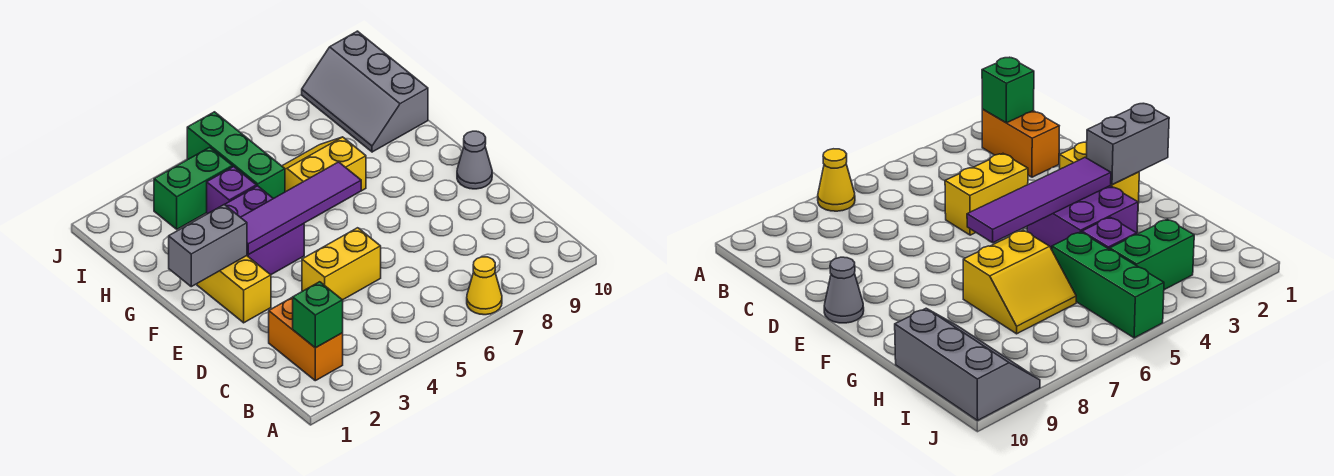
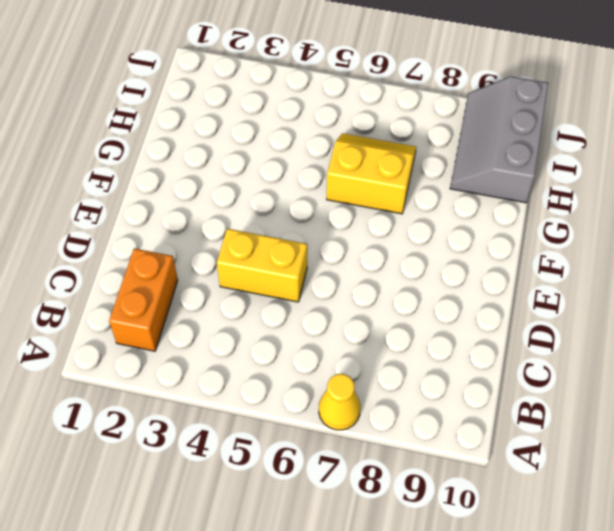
none -> yellow brick E2:F2 level 1
none -> grey cone E10 level 1
none -> purple brick F3:G4 level 1

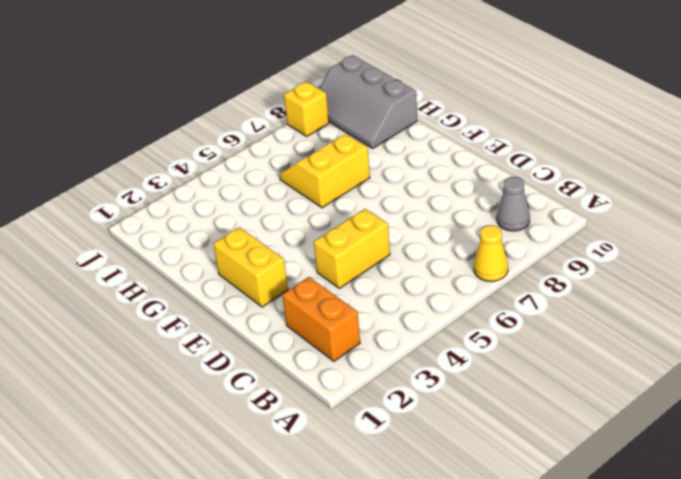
grey cone B9 level 1 -> grey cone E10 level 1
yellow brick J8 level 1 -> none
none -> purple brick F3:G4 level 1
none -> purple brick H4 level 1
none -> green brick H5:J5 level 1

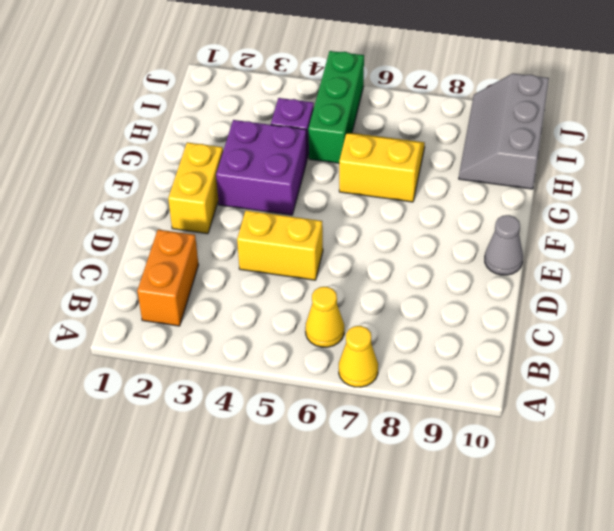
yellow cone B6 level 1 -> none
none -> green brick I3:I4 level 1
none -> green brick B2 level 2
none -> grey brick F1:F2 level 2

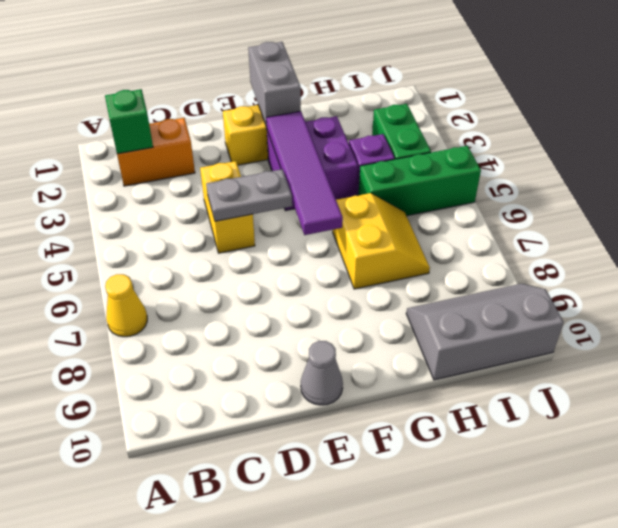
grey plate D5:E5 level 2 -> none

